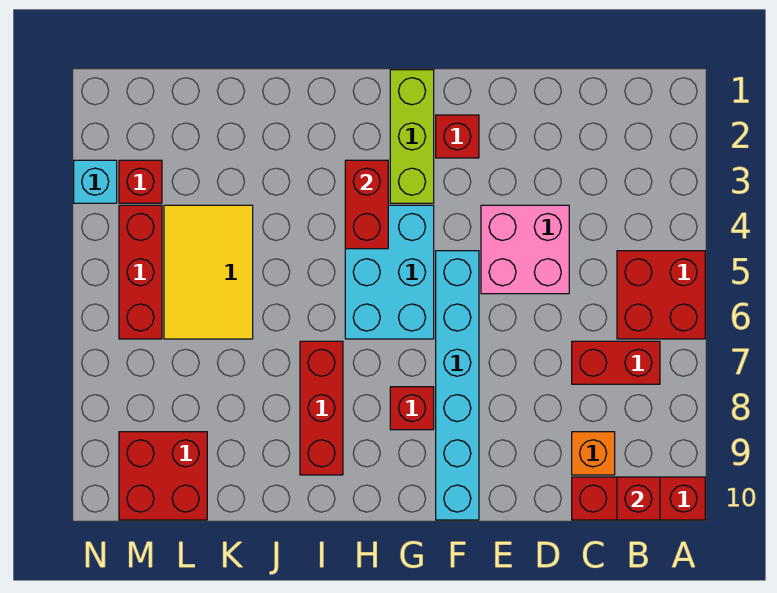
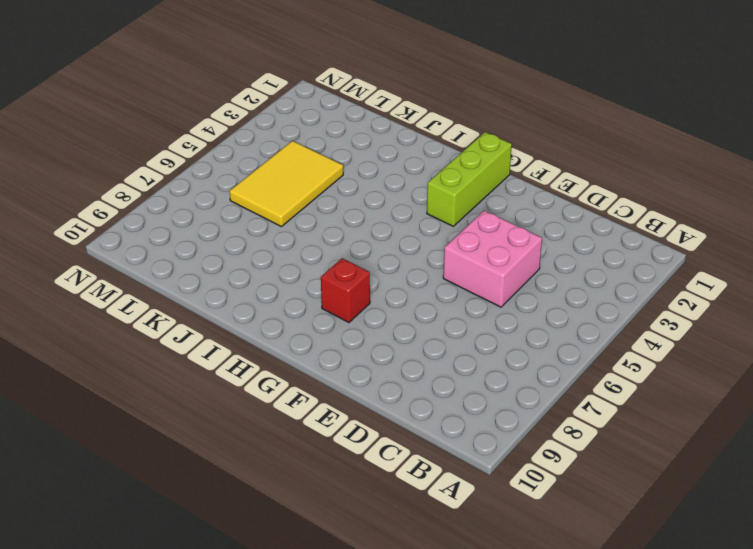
none -> red brick A5:B6 level 1
none -> red brick A10:C10 level 1
none -> red brick B7:C7 level 1

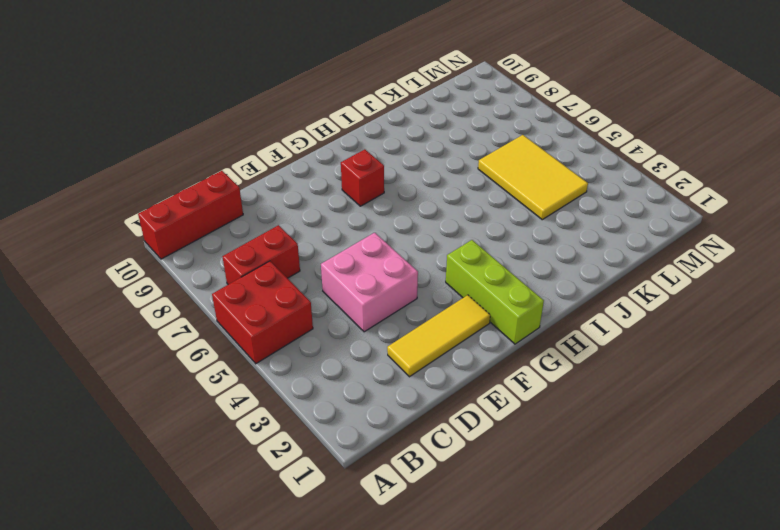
yellow tile D2:F2 level 1 -> red brick F2 level 1
none -> orange brick C9 level 1
none -> cyan brick F5:F10 level 1
none -> cyan brick G4:H6 level 1

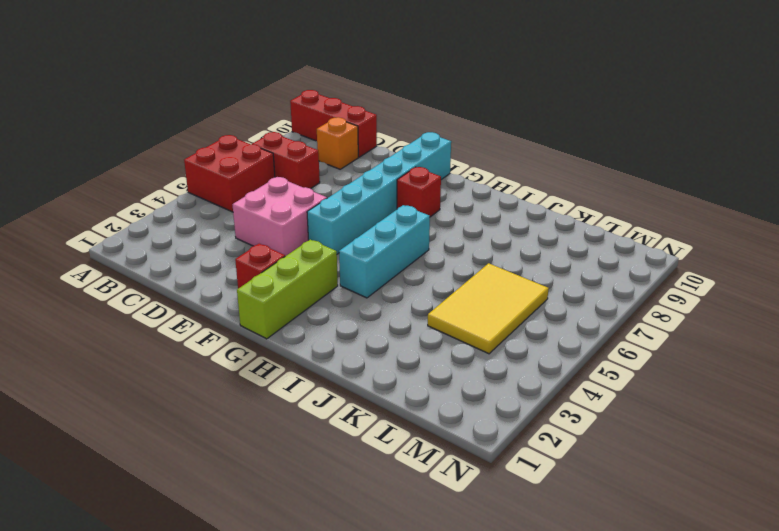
cyan brick H4:H6 level 1 -> cyan brick G4:H6 level 1
none -> red brick I7:I9 level 1
none -> red brick L9:M10 level 1
none -> red brick M3 level 1

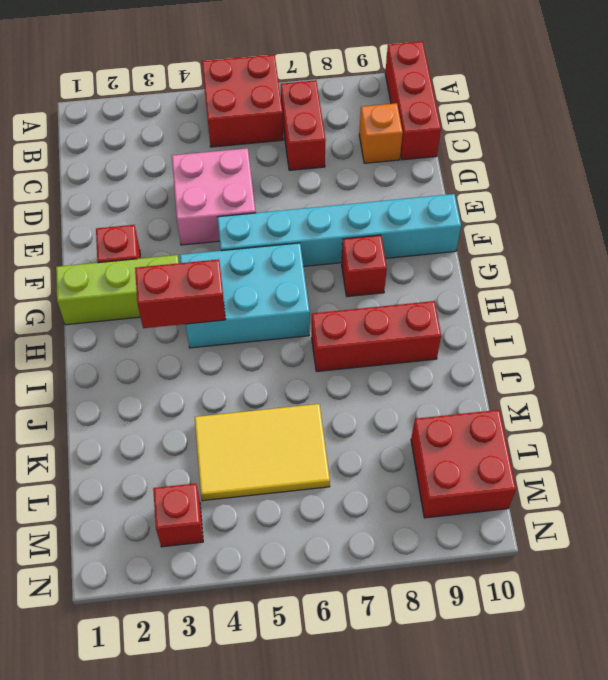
none -> red brick M4:M6 level 1
none -> cyan brick N3 level 1
none -> red brick B10 level 2

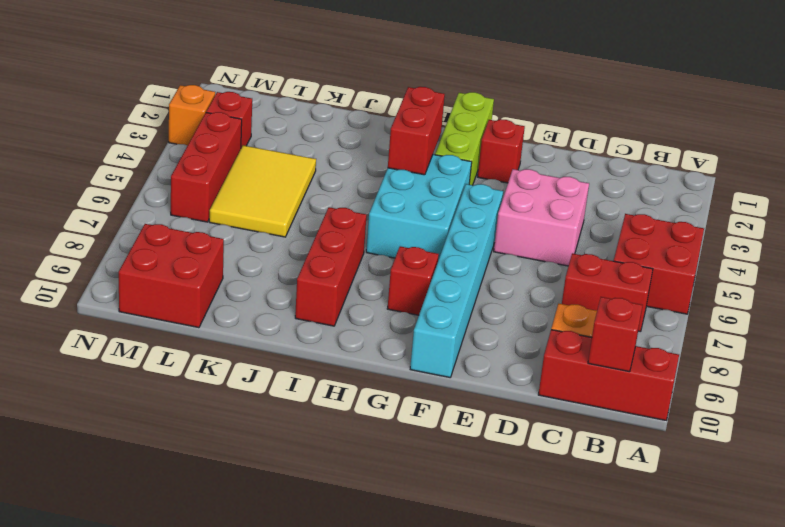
orange brick N3 level 1 -> cyan brick N3 level 1

